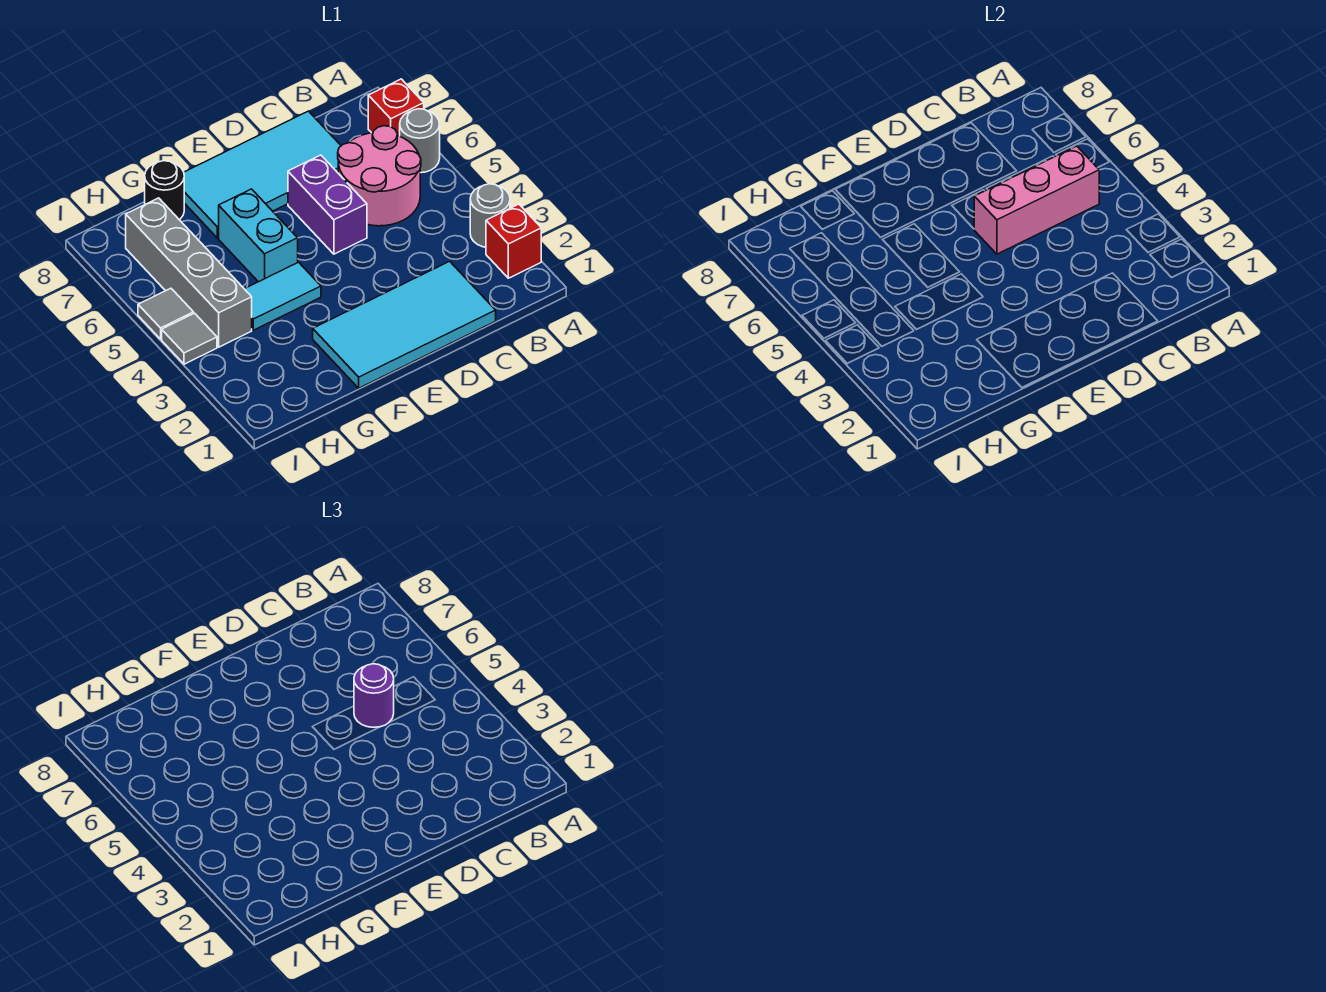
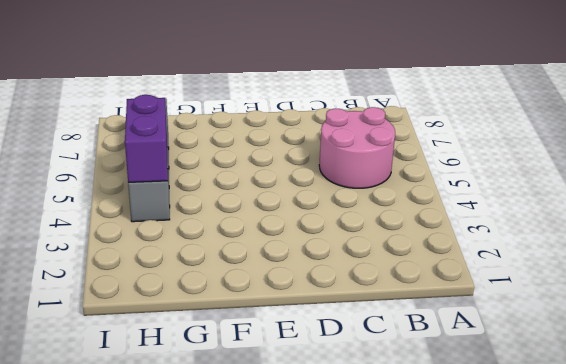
purple brick H4:H5 level 2 -> purple brick D5:D6 level 1
none -> red brick A2 level 1
none -> grey round brick A3 level 1
none -> grey round brick A6 level 1

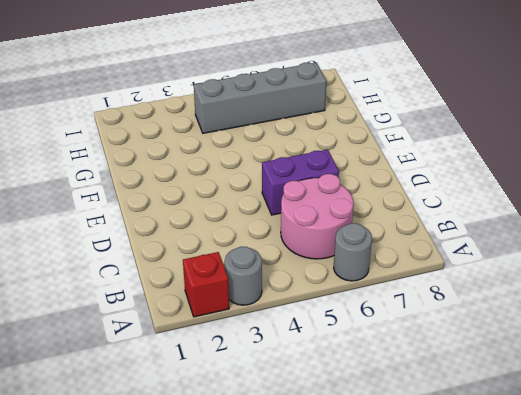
none -> red brick A7 level 1
none -> cyan tile C1:F2 level 1
none -> cyan tile C7:F8 level 1

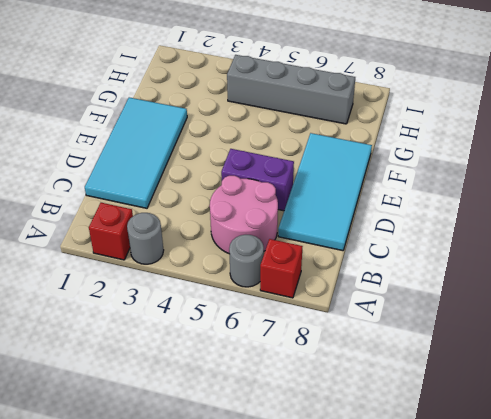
none -> cyan tile F4:G4 level 1
none -> cyan brick F5:F6 level 1
none -> black round brick G8 level 1

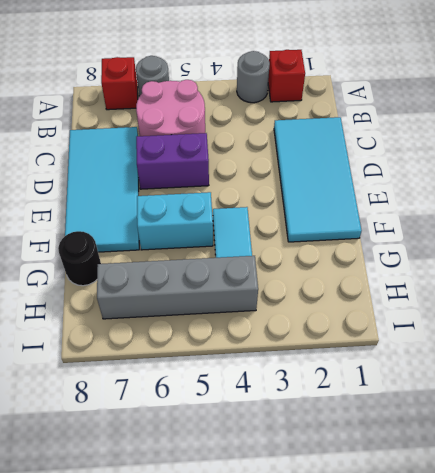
none -> grey tile I4 level 1
none -> grey tile I5 level 1
none -> pink brick B5:D5 level 2

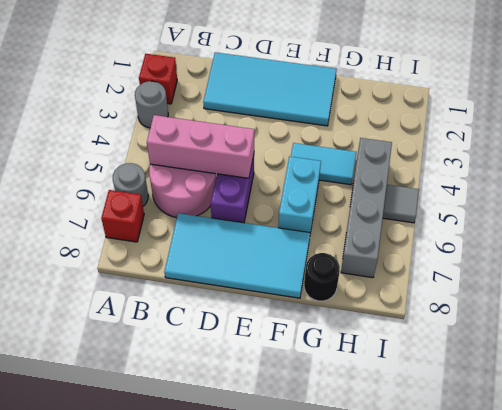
none -> grey tile I4 level 1
none -> purple round brick C5 level 3

